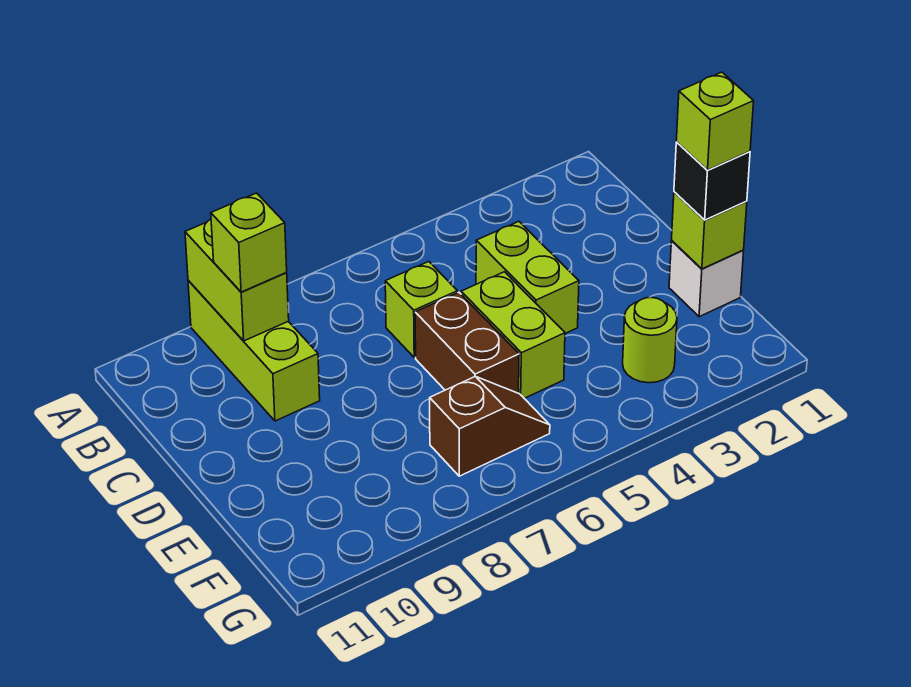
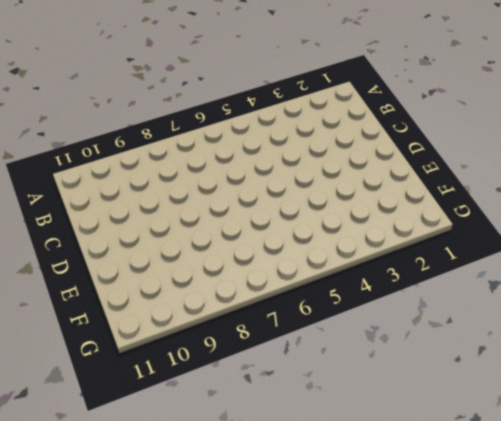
none -> lime brick A9:C9 level 1
none -> lime brick C4:D4 level 1
none -> lime brick C6 level 1

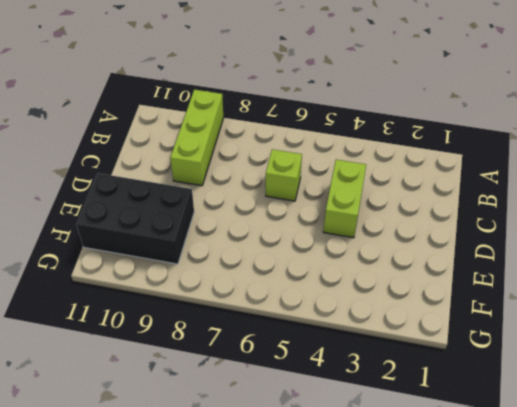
black brick E9:F11 level 1 -> none
none -> lime brick D5:E5 level 1
none -> brown brick D6:E6 level 1
none -> white brick E1 level 1

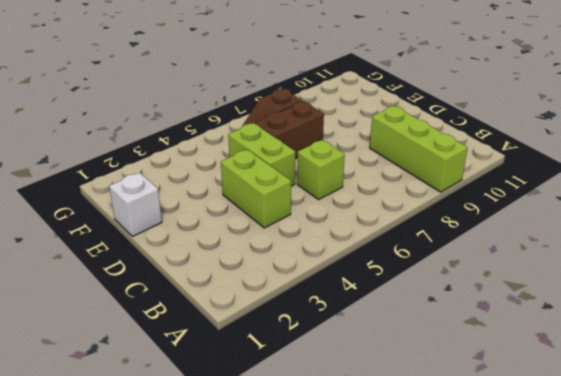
brown brick E6:E7 level 1 -> brown brick D6:E6 level 1
none -> lime round brick F3 level 1
none -> lime brick A9:B9 level 2
none -> lime brick E1 level 2

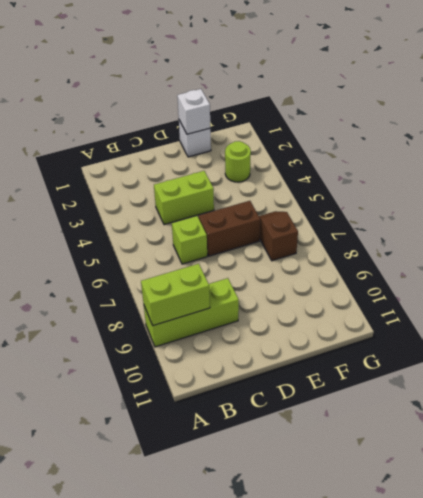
white brick E1 level 2 -> lime brick E1 level 2
none -> lime brick D5:E5 level 1
none -> lime brick B9 level 3
none -> black brick E1 level 3

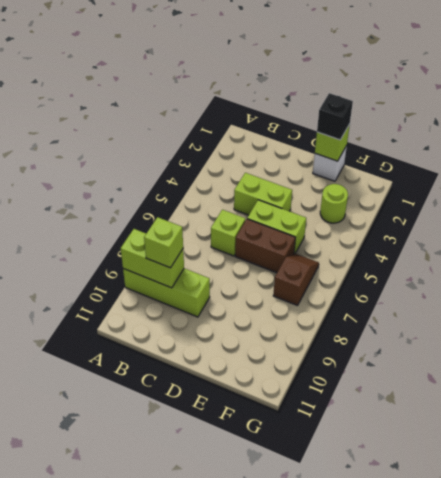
none -> lime brick E1 level 4

